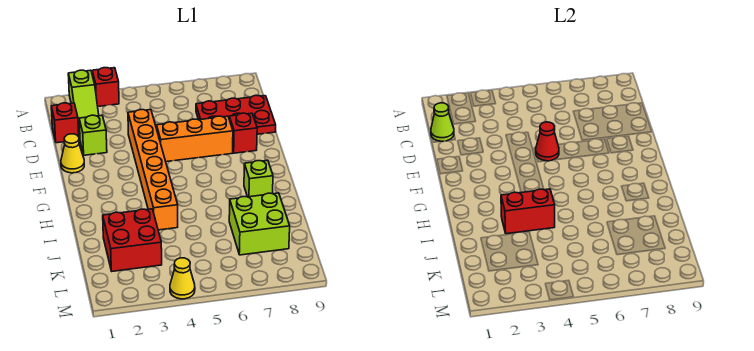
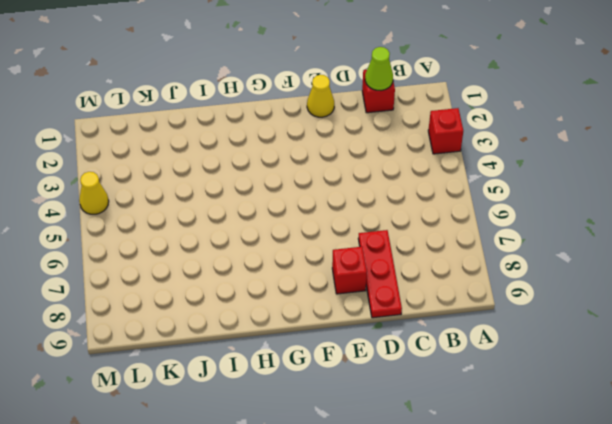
red plate D7:D9 level 1 -> red plate C7:D9 level 1
none -> lime slope A2:B2 level 1 top A
none -> lime brick D2 level 1
none -> orange brick D4:I4 level 1

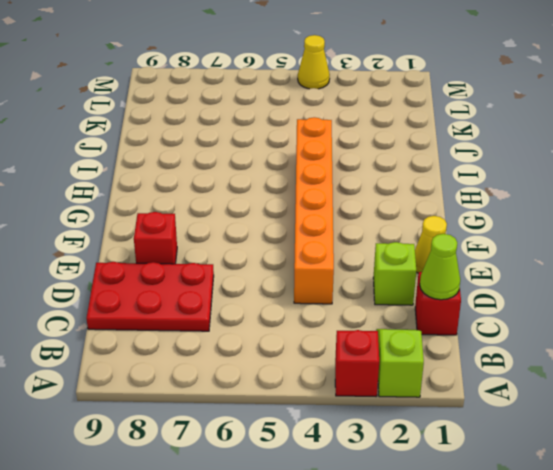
none -> orange brick E5:E7 level 1
none -> lime brick H8 level 1
none -> red brick J2:K3 level 1

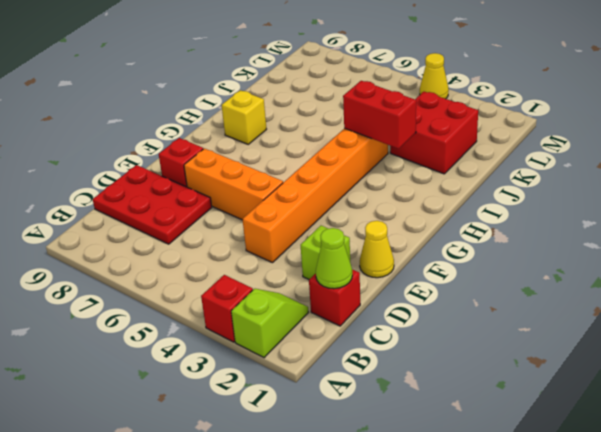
yellow brick H8 level 1 -> lime brick H8 level 1
none -> lime brick J7:K8 level 1
none -> red cone E5 level 2

